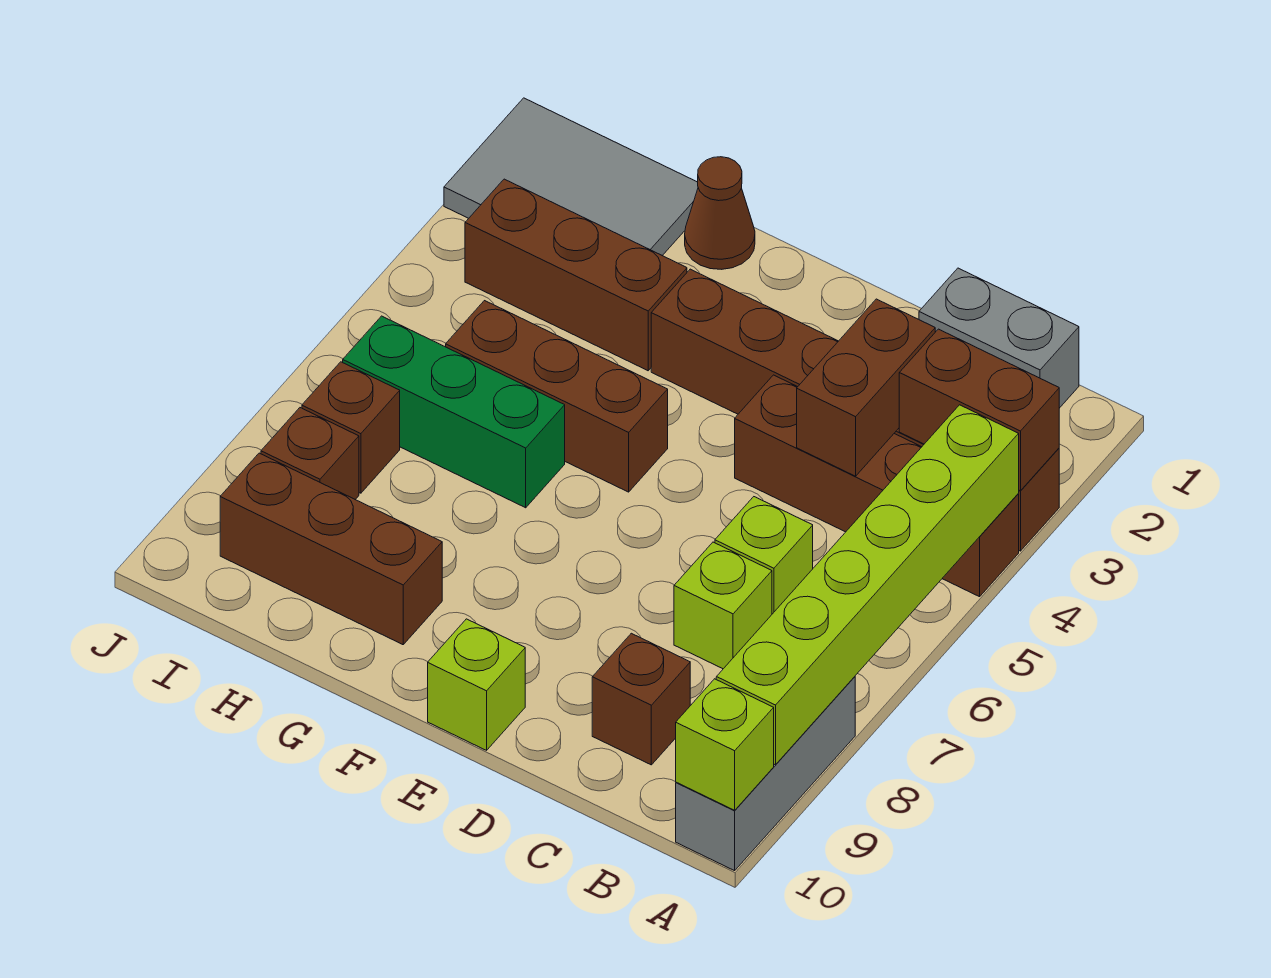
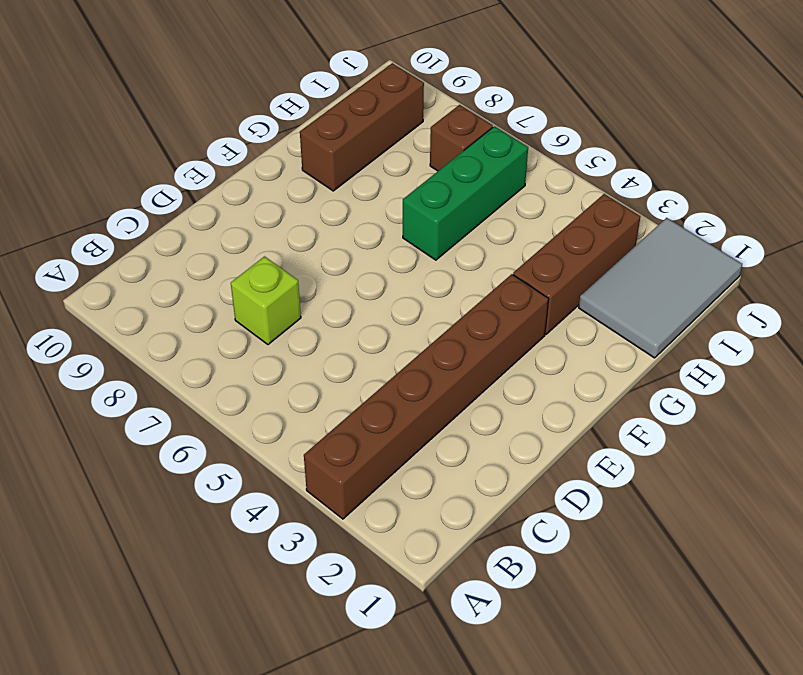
none -> brown brick A4:D4 level 1
none -> grey brick A8:A10 level 1
none -> grey brick B1:C1 level 1

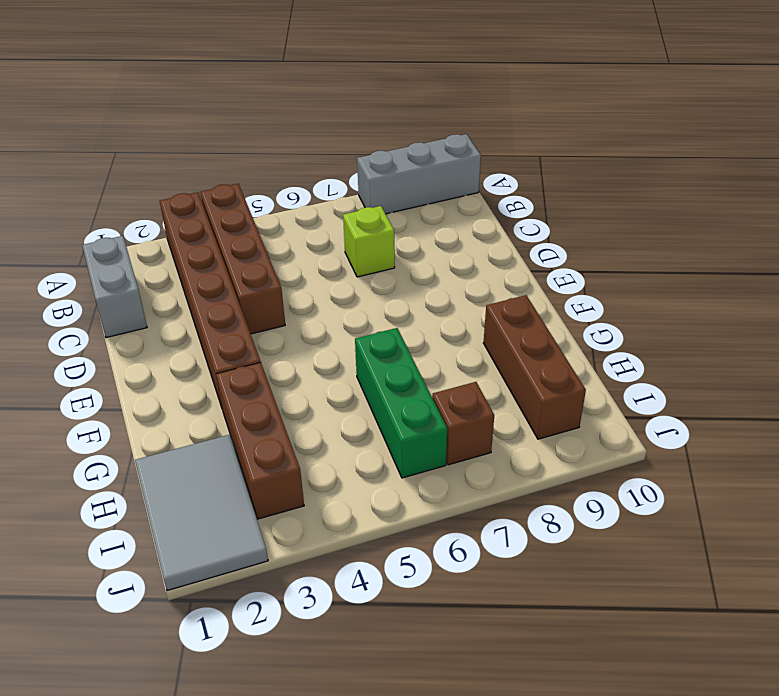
none -> lime brick C6 level 1
none -> brown brick C9 level 1
none -> lime brick E10 level 1

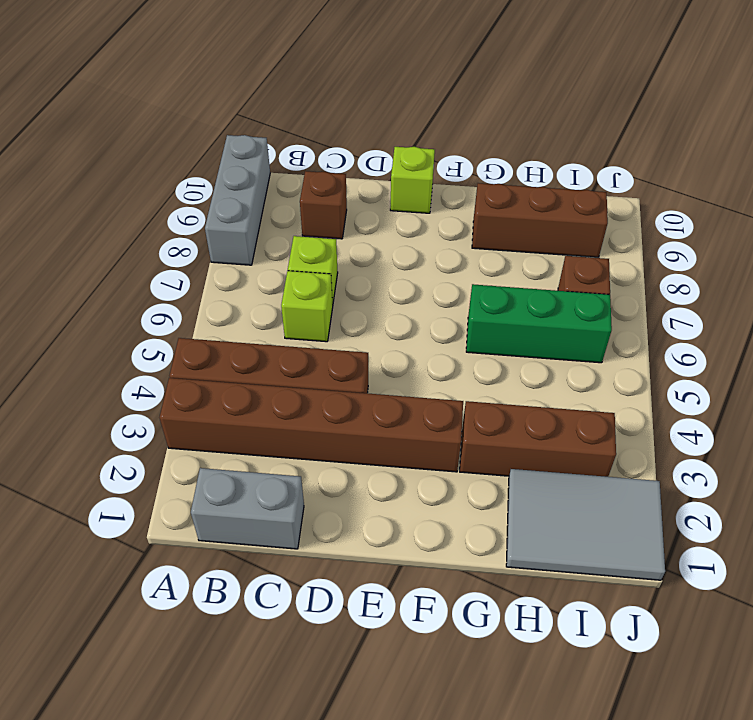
none -> brown brick F5:H5 level 1
none -> brown cone G1 level 1
none -> brown brick I8 level 1

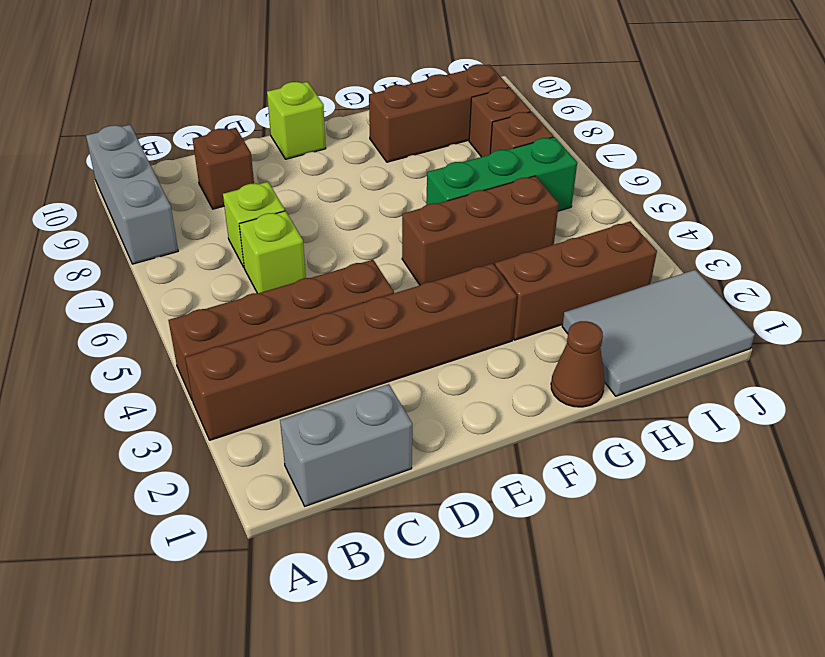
none -> brown brick A3:B3 level 2
none -> lime brick A4:A9 level 2
none -> lime brick A10 level 2

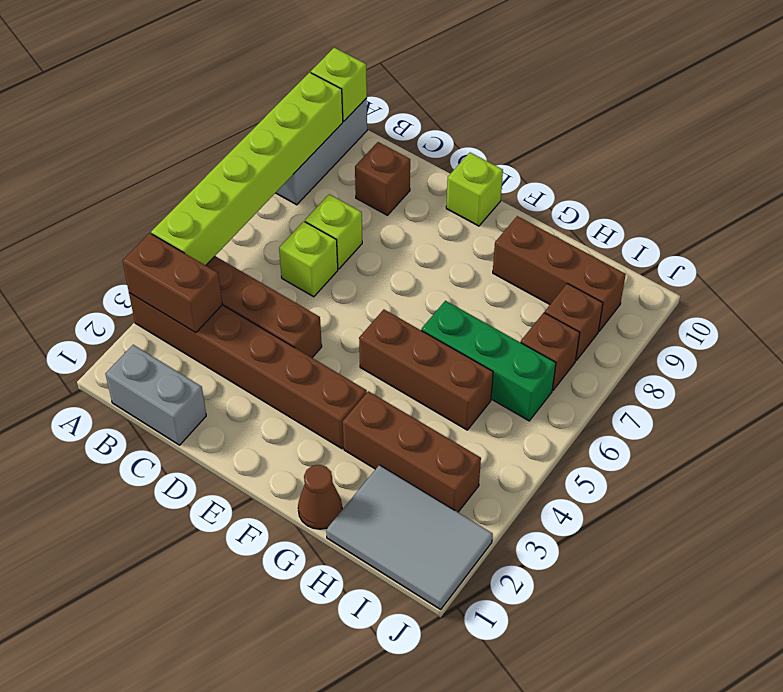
none -> brown brick C3:C4 level 2

